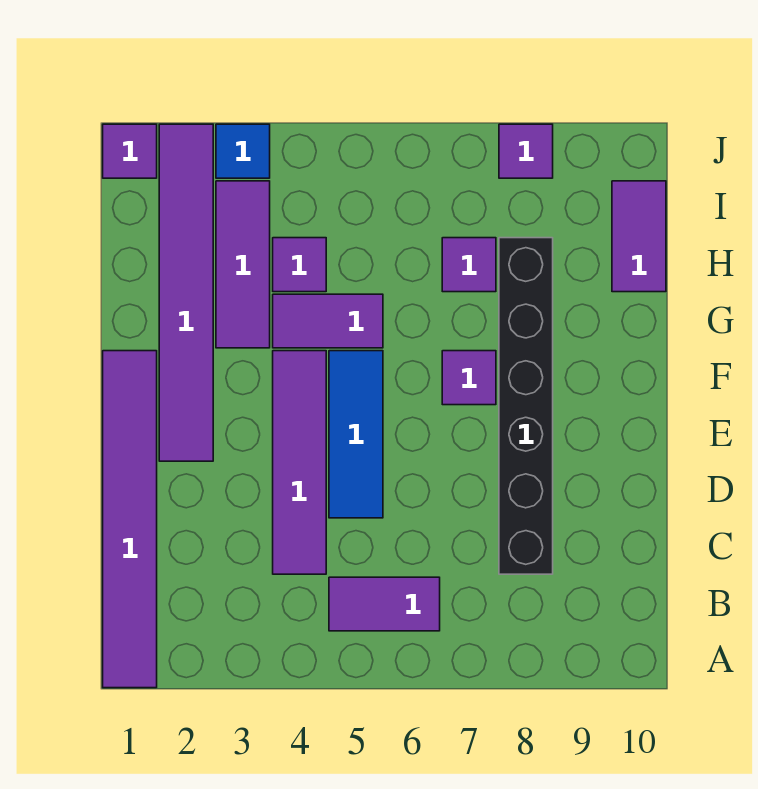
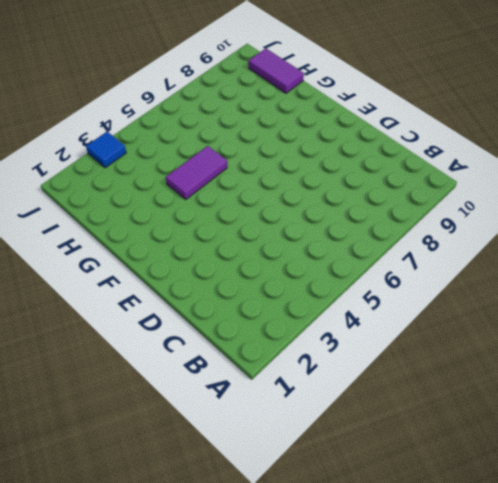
none -> purple tile A1:F1 level 1
none -> purple tile B5:B6 level 1
none -> purple tile C4:F4 level 1

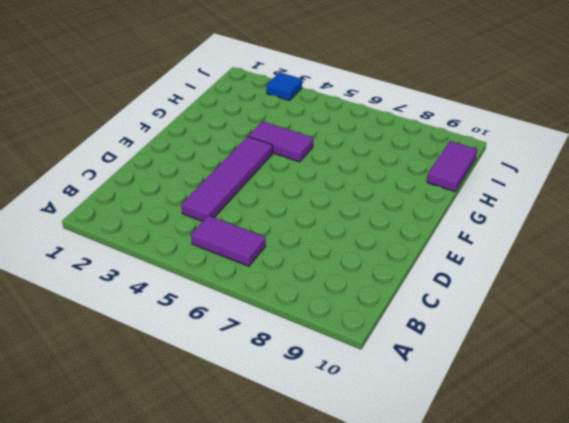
none -> purple tile A1:F1 level 1
none -> black brick C8:H8 level 1
none -> blue tile D5:F5 level 1

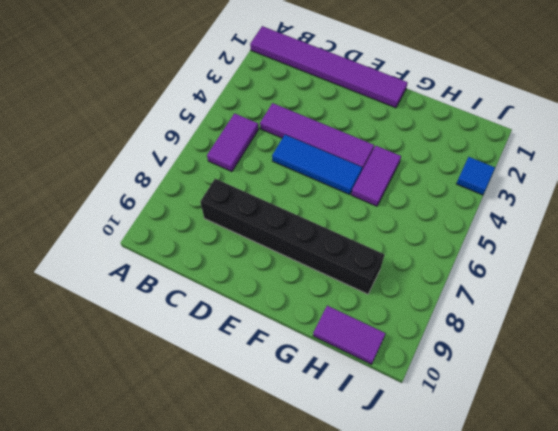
none -> purple tile E2:J2 level 1
none -> purple tile F7 level 1
none -> purple tile G3:I3 level 1

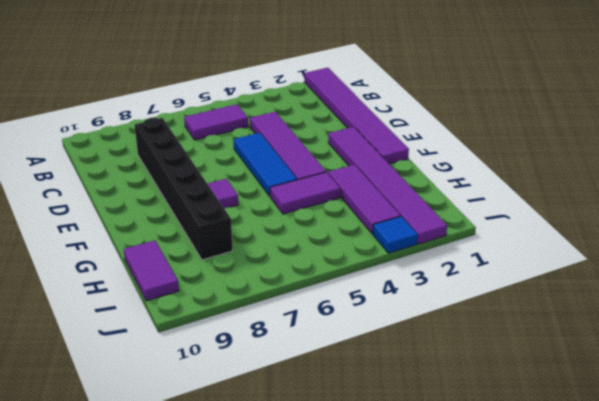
none -> purple tile H4 level 1
none -> purple tile H7 level 1
none -> purple tile J1 level 1

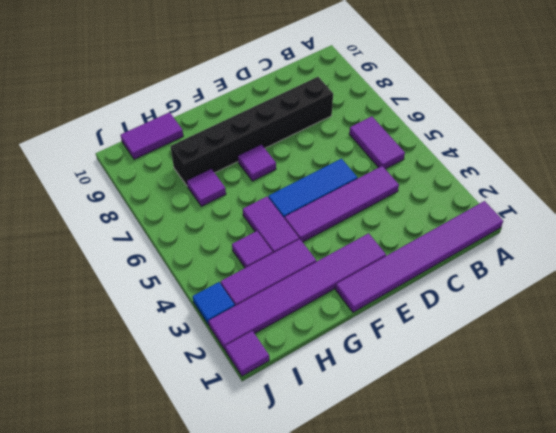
none -> purple tile J8 level 1

